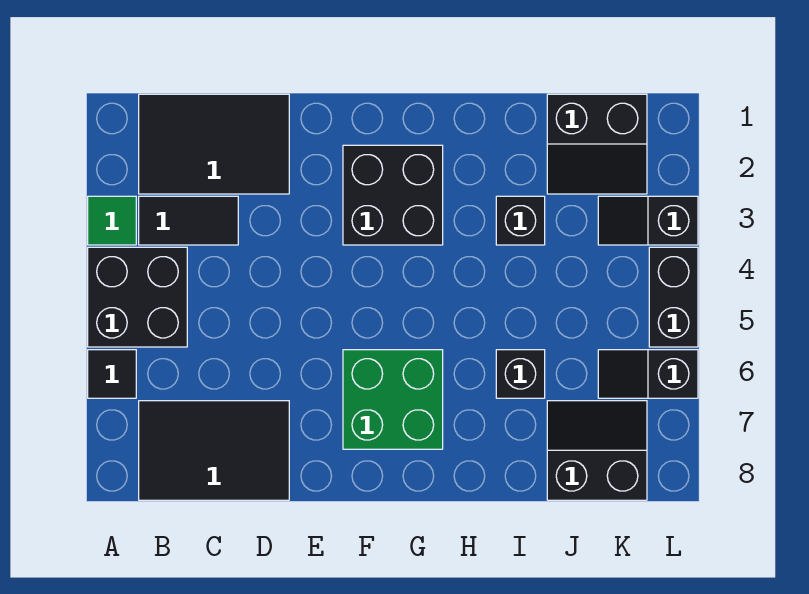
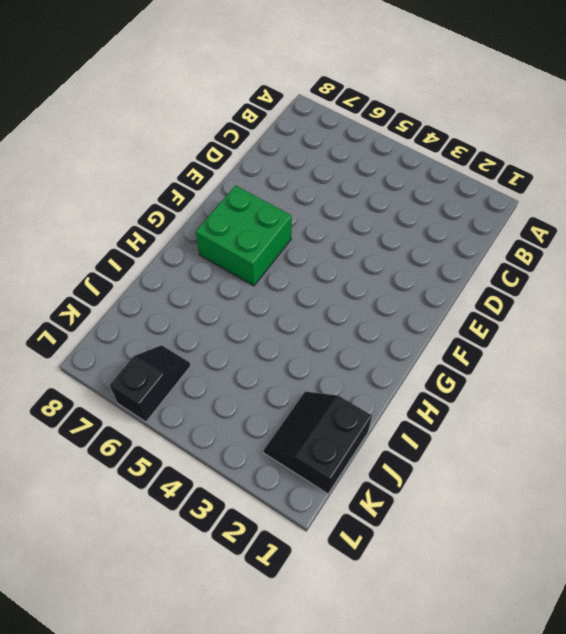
none -> green tile A3 level 1
none -> black brick A4:B5 level 1
none -> black tile A6 level 1

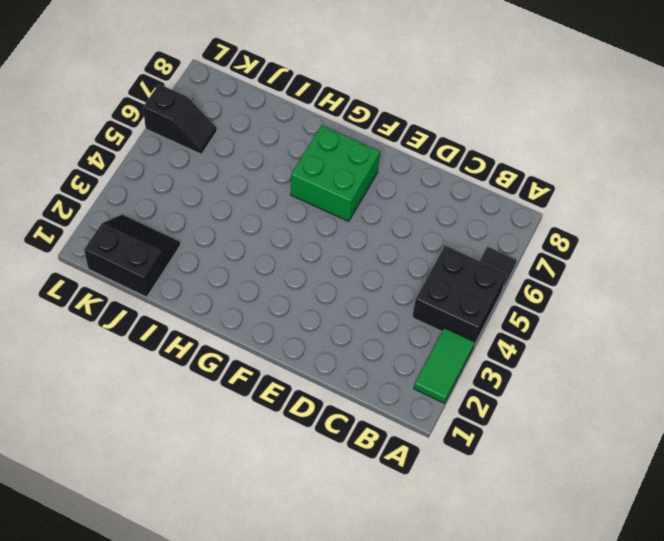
green tile A2:A3 level 1 -> green tile A3 level 1
none -> black tile B1:D2 level 1
none -> black tile B3:C3 level 1
none -> black tile B7:D8 level 1

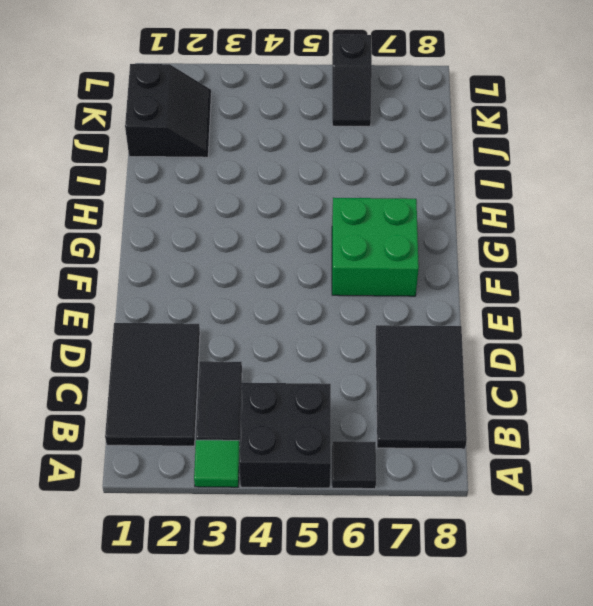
none -> black brick F2:G3 level 1
none -> black brick I3 level 1
none -> black brick I6 level 1

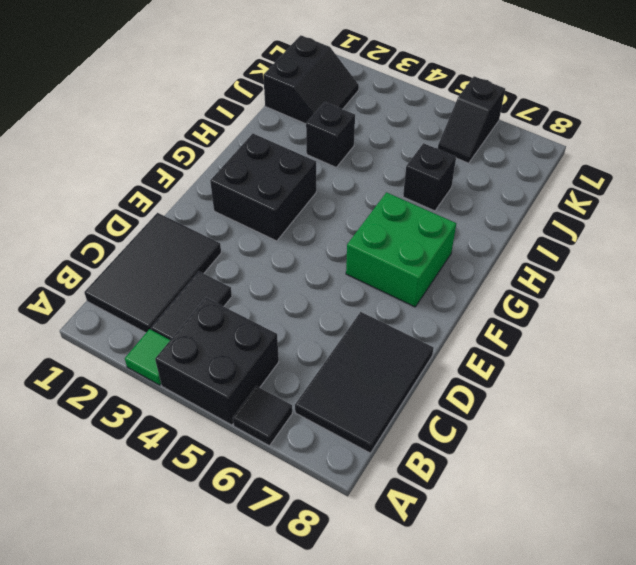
none -> black slope J7:K8 level 1 top 8
none -> black slope K3:L3 level 1 top L
none -> black brick L4:L5 level 1

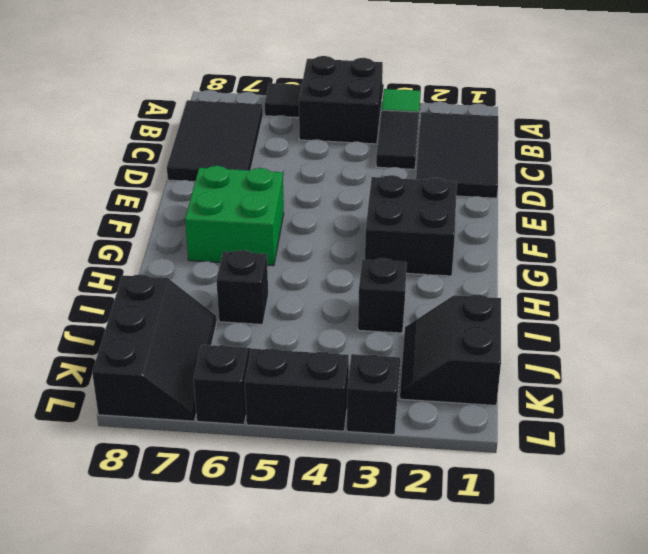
black slope J7:L8 level 1 top 8 -> black slope J7:K8 level 1 top 8

